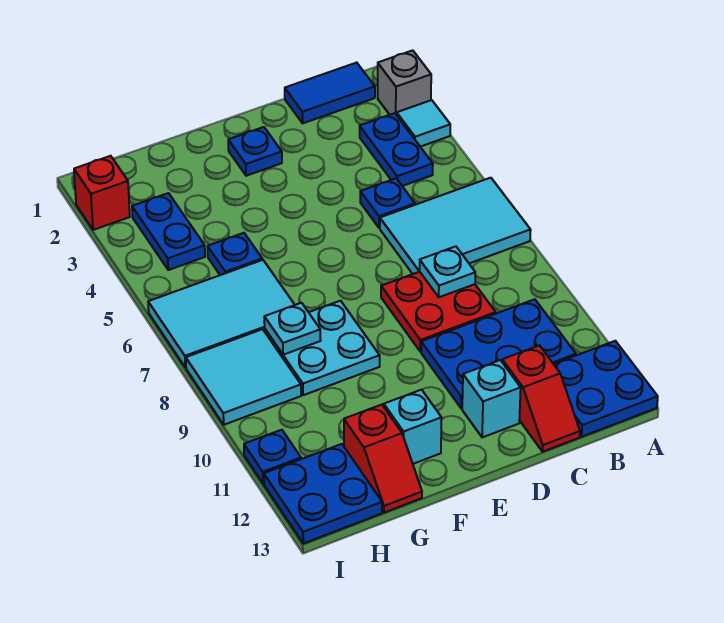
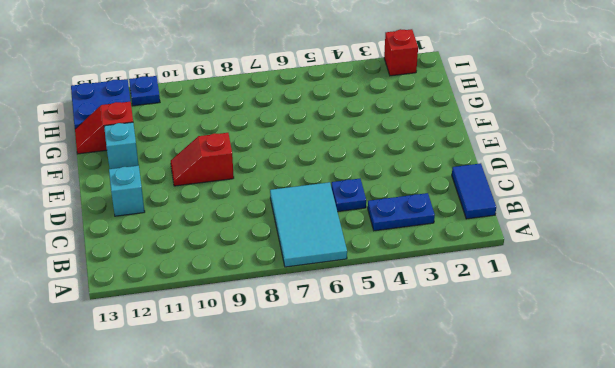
red slope E9:E10 level 1 top 9 -> red slope C12:C13 level 1 top 12
none -> grey brick A2 level 1
none -> cyan tile A3 level 1
none -> blue plate A12:B13 level 1

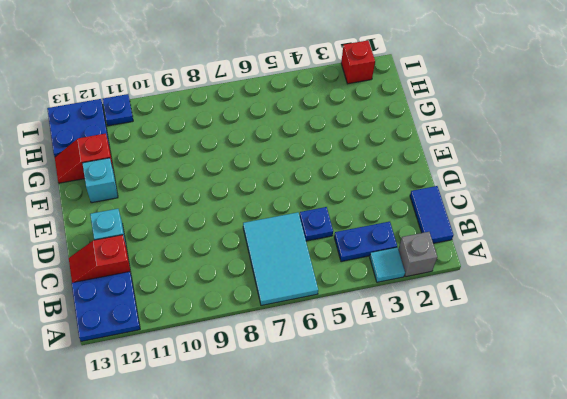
none -> blue plate B10:D11 level 1
none -> red plate C8:D9 level 1
none -> blue plate E2 level 1

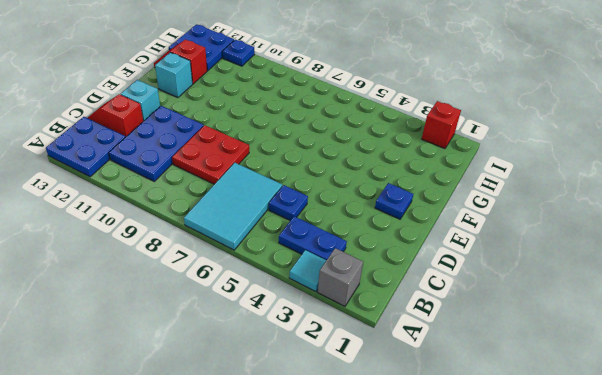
none -> blue tile B1:C1 level 1
none -> cyan plate F8:G9 level 1
none -> blue plate G5 level 1

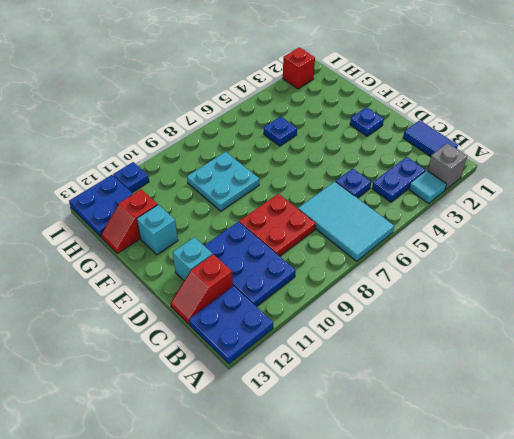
none -> cyan tile G6:I7 level 1
none -> blue plate H3:H4 level 1
none -> cyan tile H8:I9 level 1

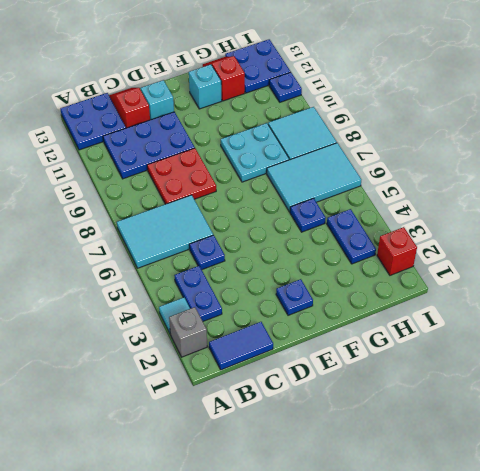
none -> cyan plate C8 level 2
none -> cyan plate G8 level 2

